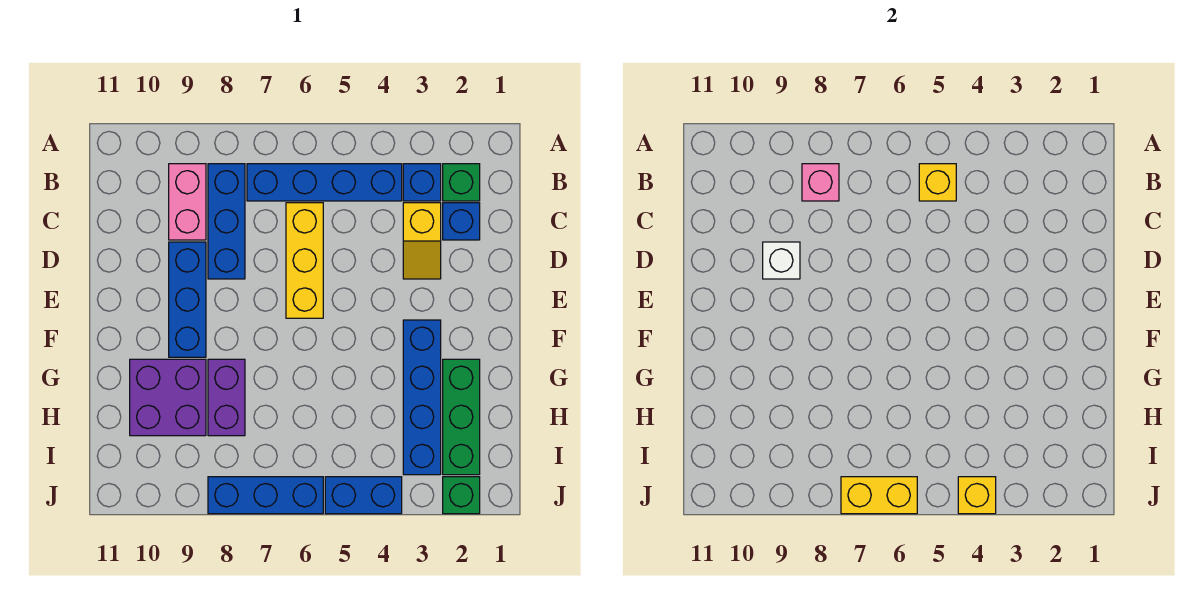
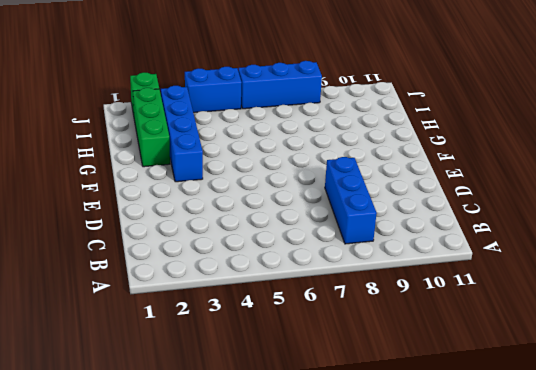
none -> green brick B2 level 1
none -> blue brick B3 level 1
none -> blue brick B4:B7 level 1

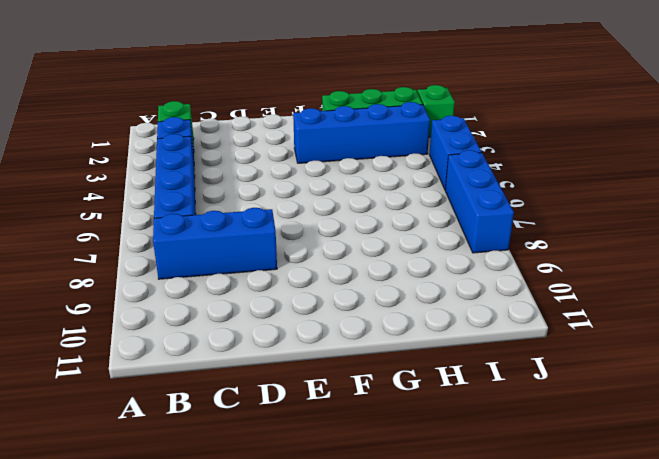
none -> pink brick B9:C9 level 1
none -> blue brick C2 level 1
none -> yellow slope C3:D3 level 1 top C

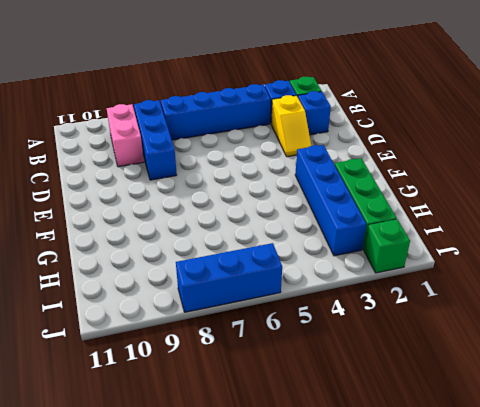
none -> yellow brick C6:E6 level 1
none -> blue brick D9:F9 level 1
none -> purple brick G8:H8 level 1

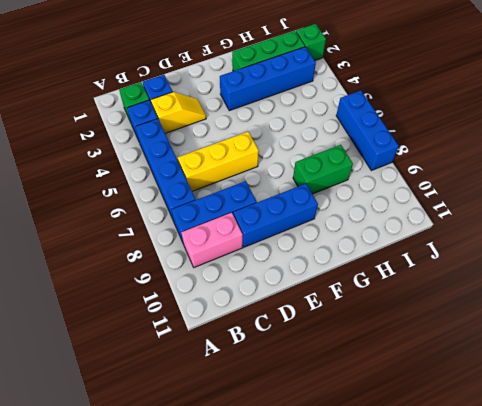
green brick G8:H8 level 1 -> purple brick G8:H8 level 1
none -> purple brick G9:H10 level 1
none -> blue brick J4:J5 level 1
none -> yellow brick B5 level 2

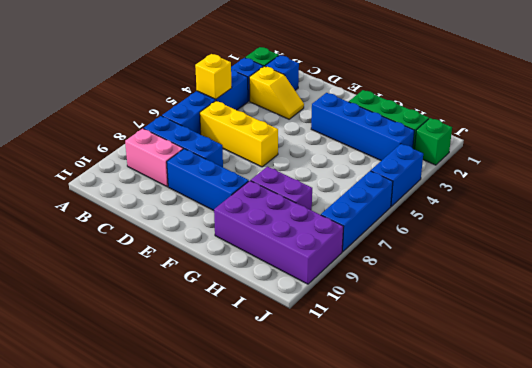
purple brick G9:J10 level 1 -> purple brick G9:H10 level 1
none -> pink brick B8 level 2
none -> white brick D9 level 2
none -> yellow brick J4 level 2

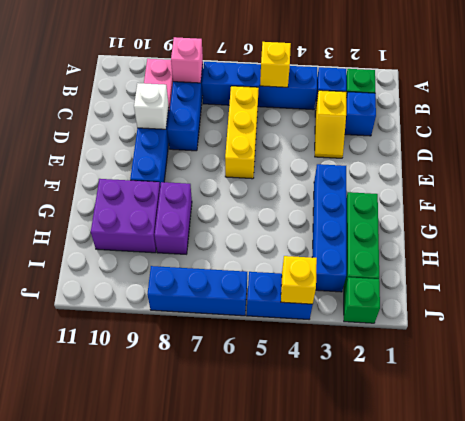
none -> yellow brick J6:J7 level 2

